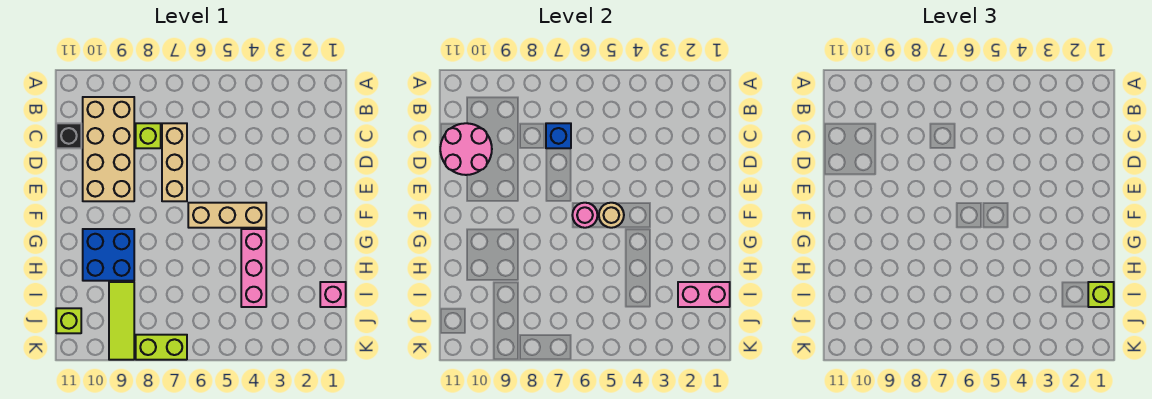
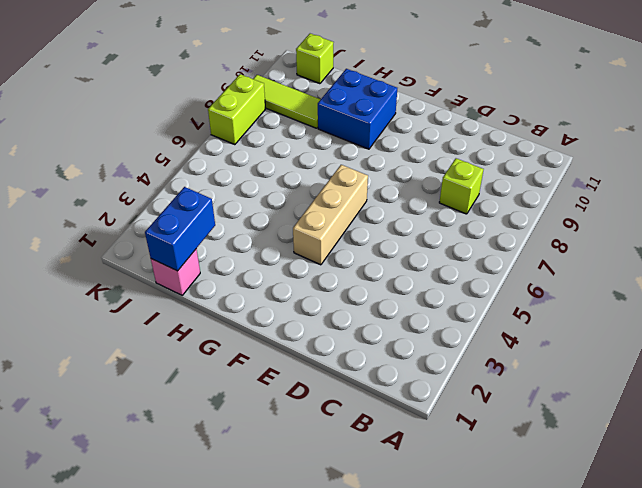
blue brick I1:I2 level 2 -> pink brick I1:I2 level 2
none -> tan brick B9:E10 level 1
none -> tan brick C7:E7 level 1
none -> black brick C11 level 1

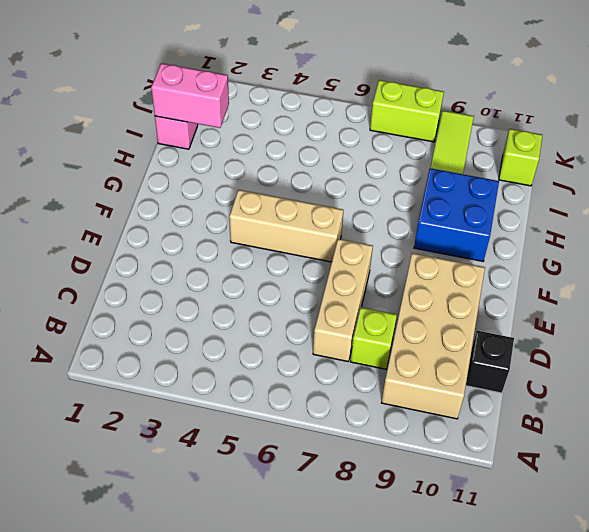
none -> pink brick G4:I4 level 1
none -> blue brick C7 level 2
none -> pink round brick C10:D11 level 2

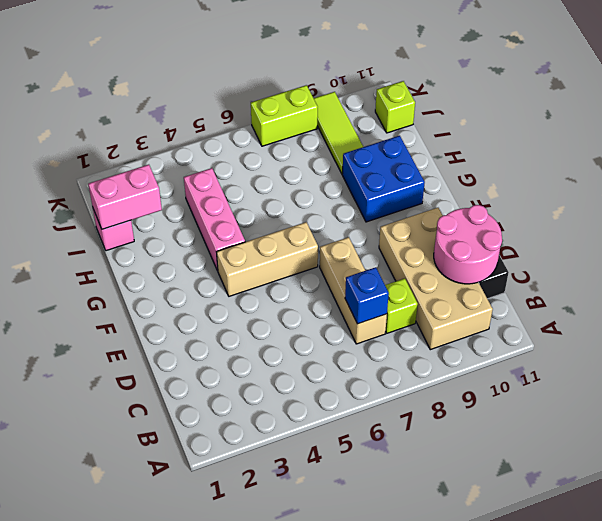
none -> tan round brick F5 level 2
none -> pink round brick F6 level 2
none -> lime brick I1 level 3

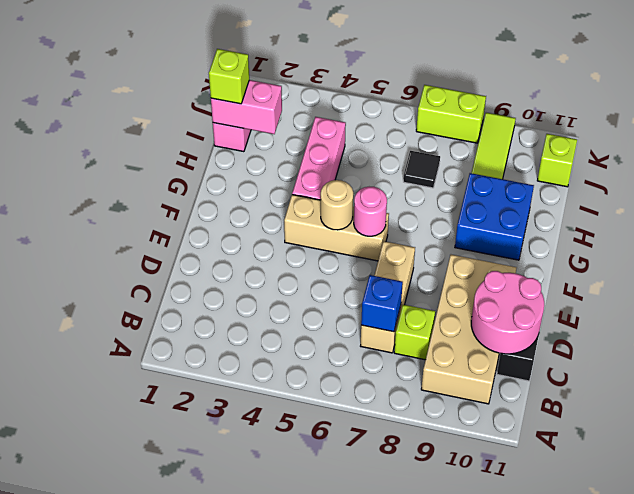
black tile I7 level 1 -> none

